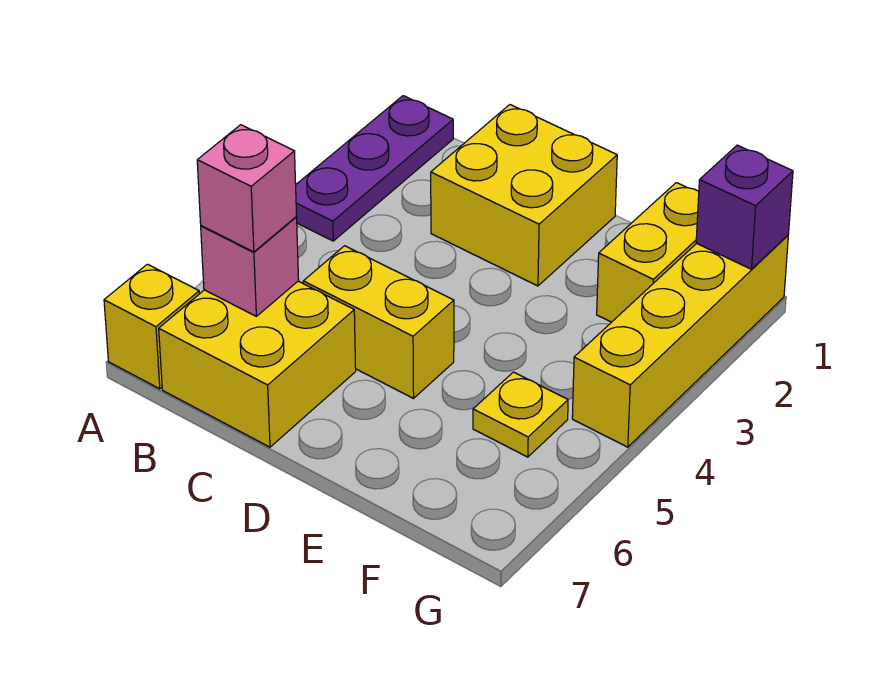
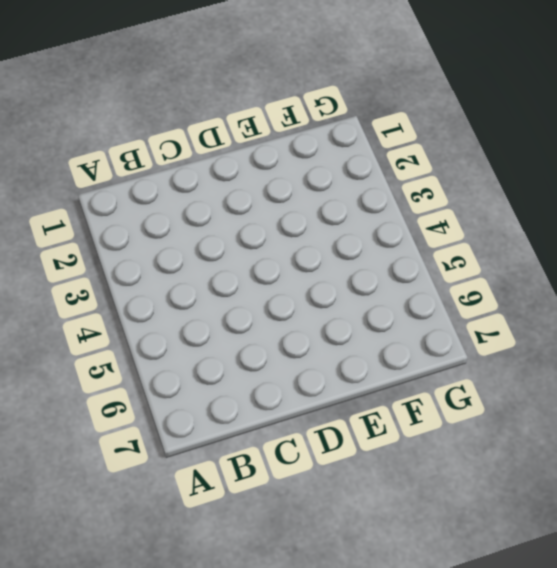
none -> purple plate A1:A3 level 1
none -> yellow brick A7 level 1

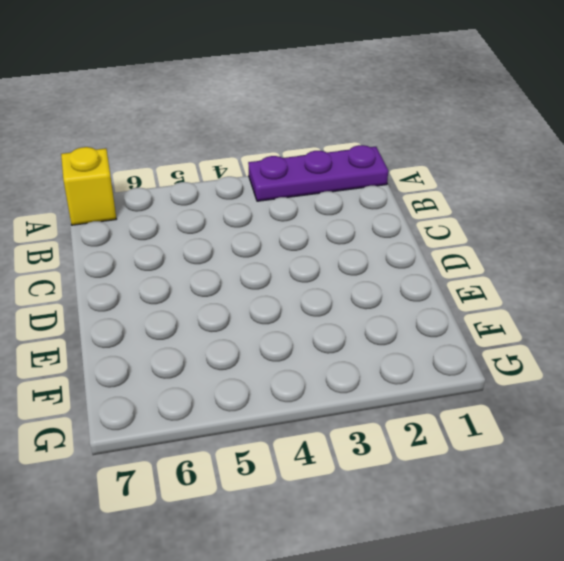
none -> yellow brick B6:C7 level 1
none -> yellow brick C1:D2 level 1

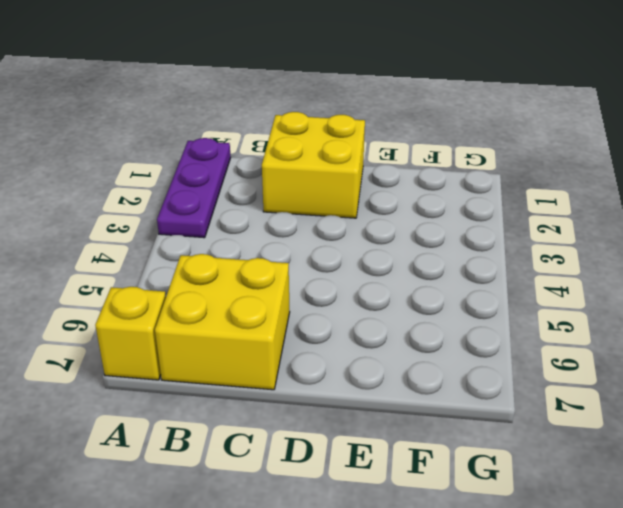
none -> yellow brick C5:D5 level 1
none -> yellow brick F1:F2 level 1

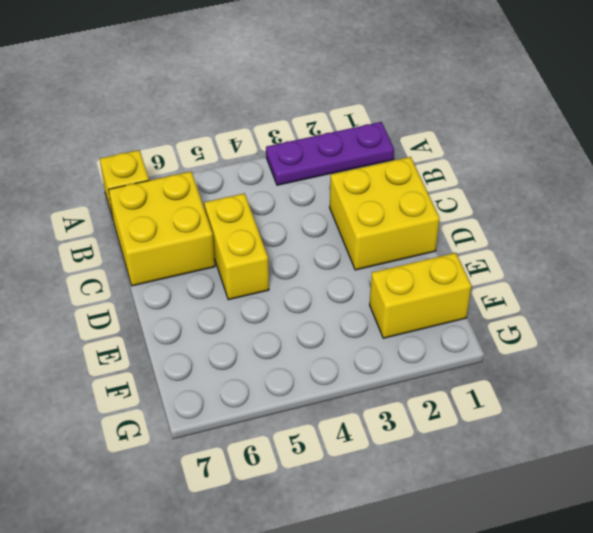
none -> yellow plate F5 level 1
none -> yellow brick G1:G4 level 1

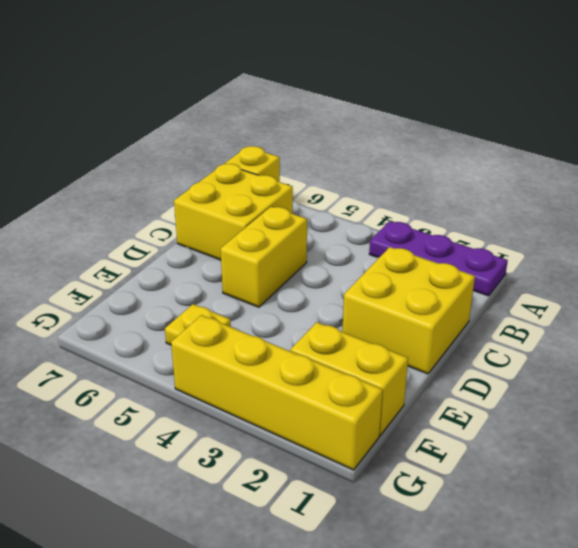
none -> pink brick B6 level 2
none -> purple brick G1 level 2

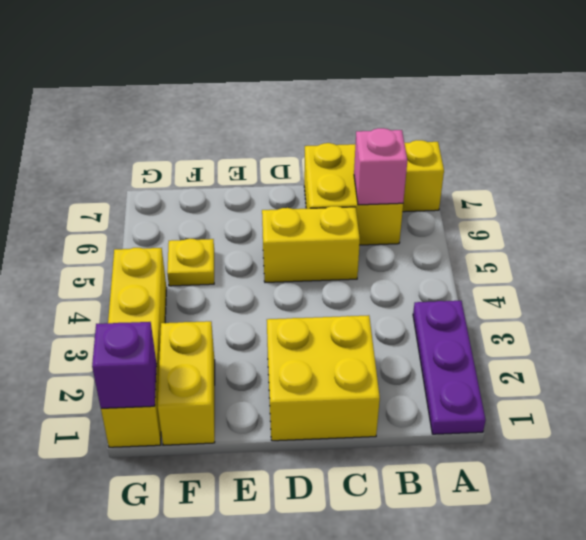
none -> pink brick B6 level 3

